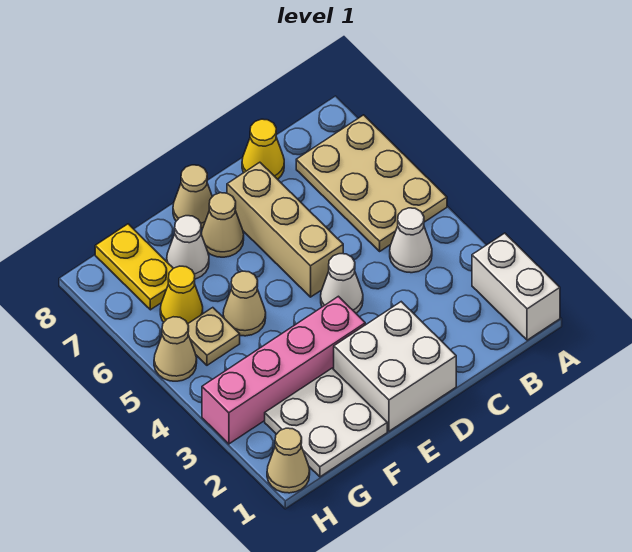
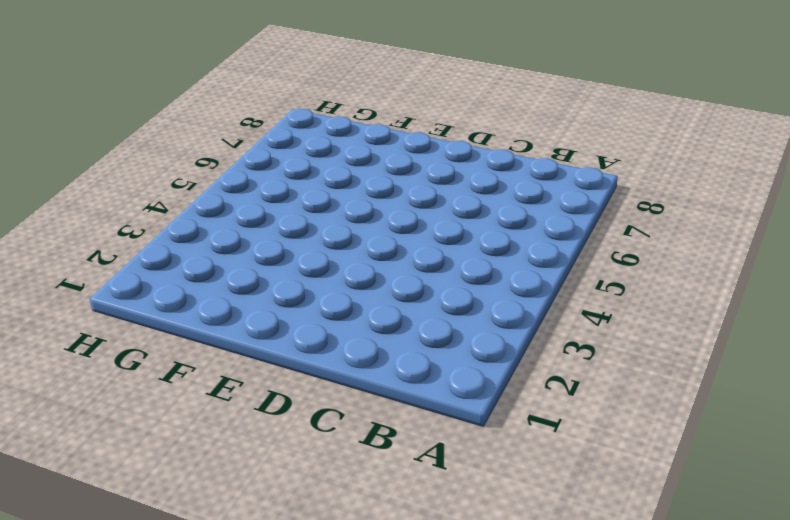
none -> white brick A1:A2 level 1
none -> tan plate A5:B7 level 1
none -> white cone B4 level 1

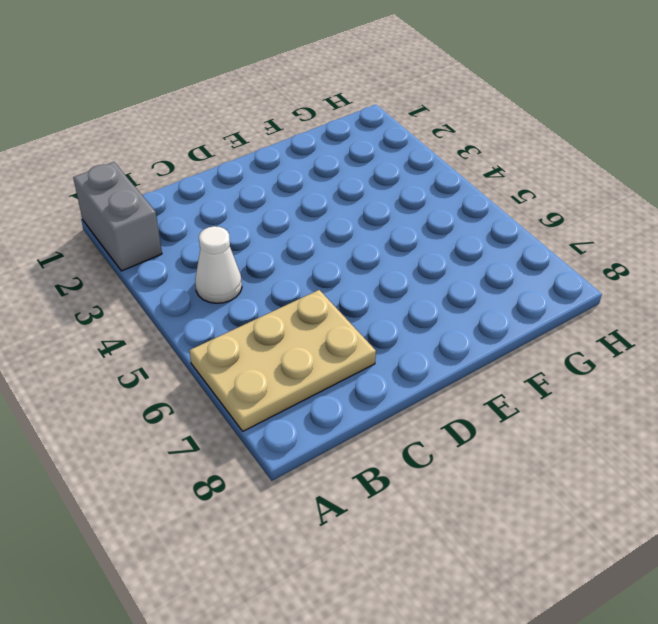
grey brick A1:A2 level 1 -> white brick A1:A2 level 1
tan plate A6:C7 level 1 -> tan plate A5:B7 level 1
none -> yellow cone C8 level 1
none -> white brick D1:E2 level 1
none -> white cone D4 level 1

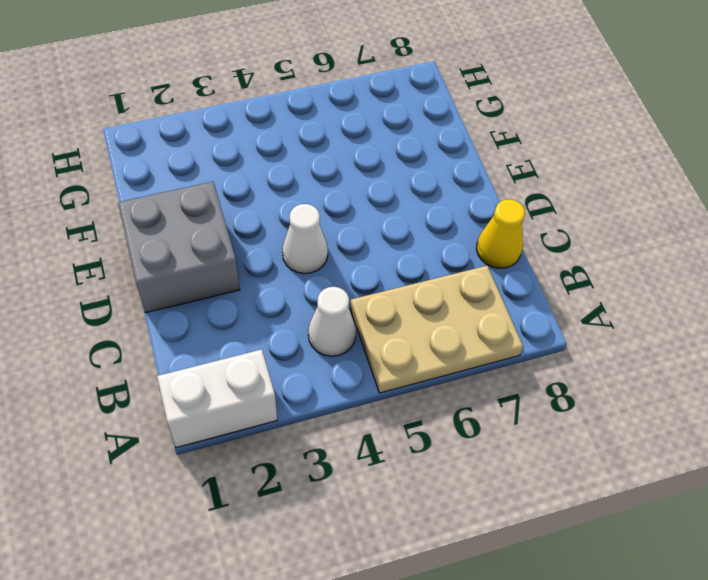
grey brick D1:E2 level 1 -> white brick D1:E2 level 1
none -> tan brick D5:D7 level 1
none -> pink brick E3:H3 level 1
none -> tan cone E7 level 1

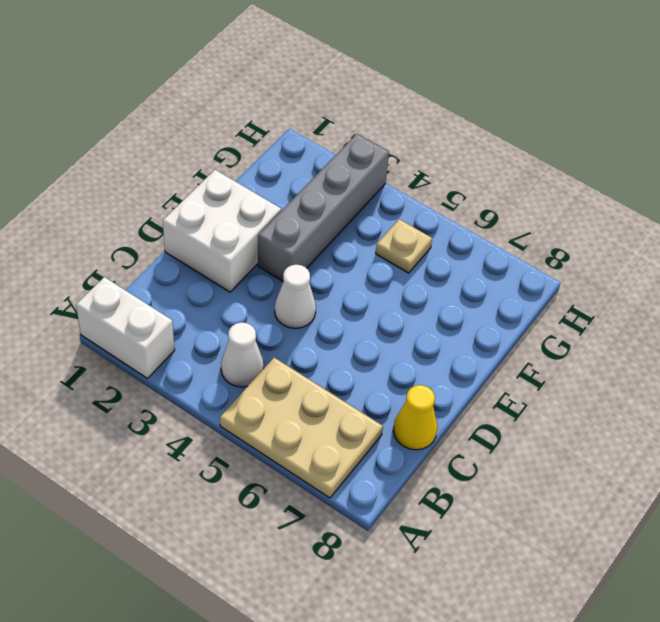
grey brick E3:H3 level 1 -> pink brick E3:H3 level 1
none -> tan brick D5:D7 level 1
none -> tan cone E7 level 1
none -> tan cone E8 level 1

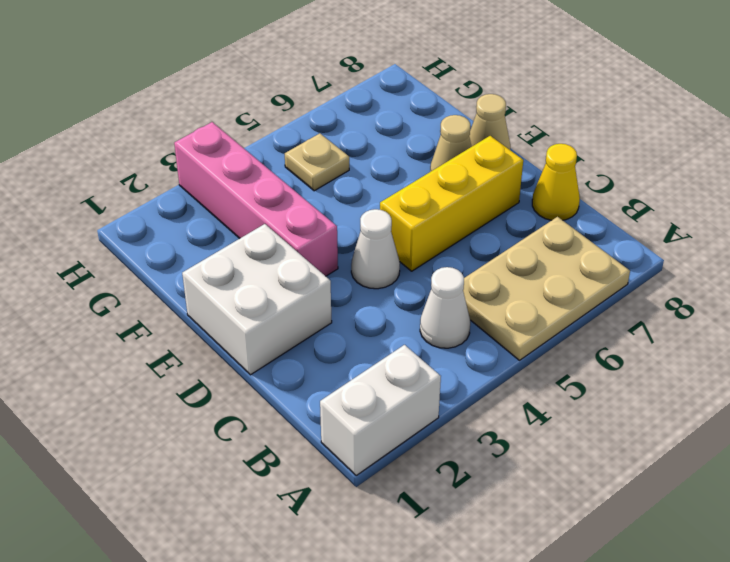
yellow brick D5:D7 level 1 -> tan brick D5:D7 level 1
none -> white plate F1:G2 level 1
none -> tan cone F5 level 1
none -> white cone F7 level 1

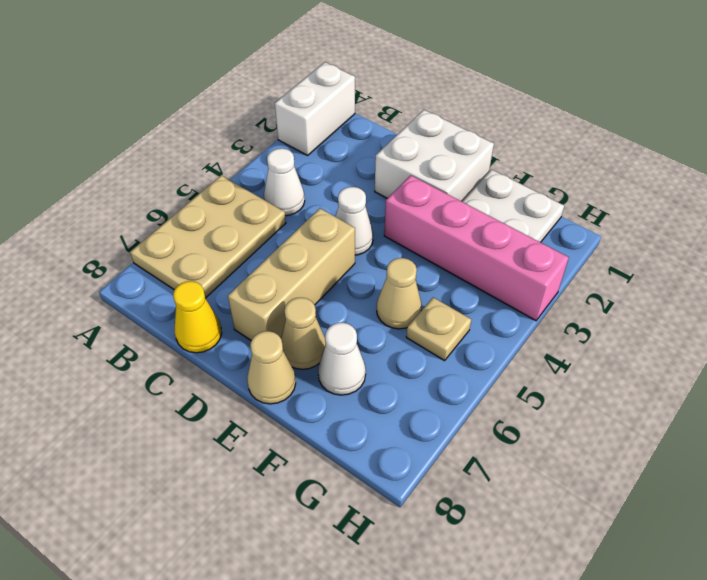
none -> yellow cone G6 level 1
none -> yellow plate G7:G8 level 1
none -> tan cone H1 level 1

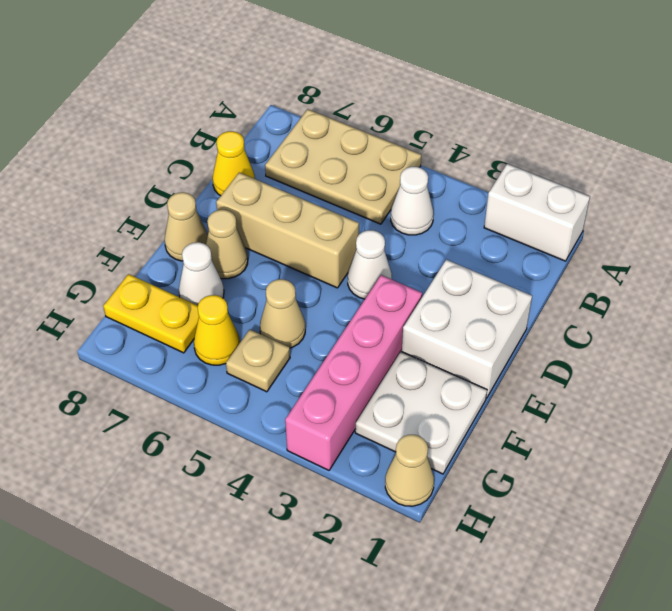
none -> tan cone H5 level 1

